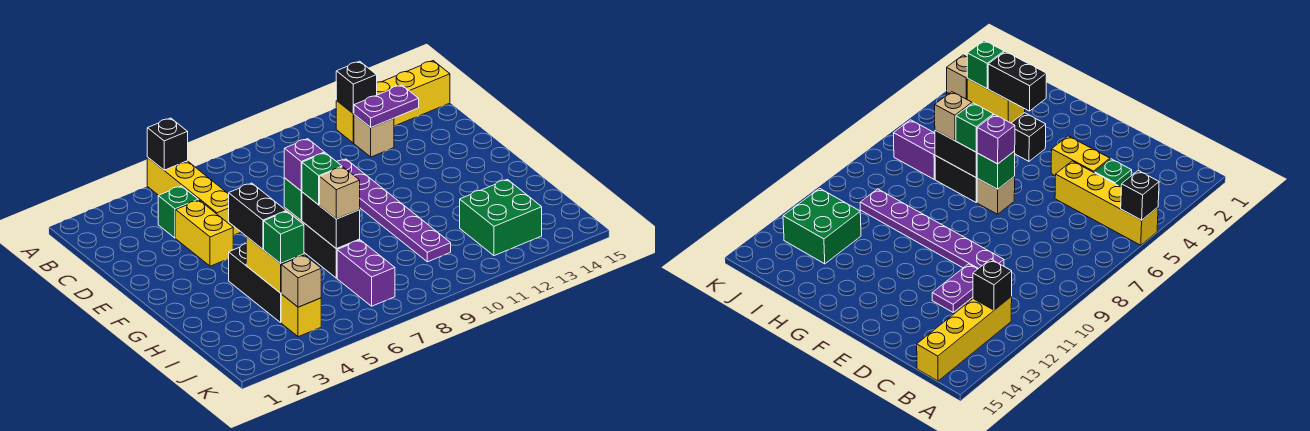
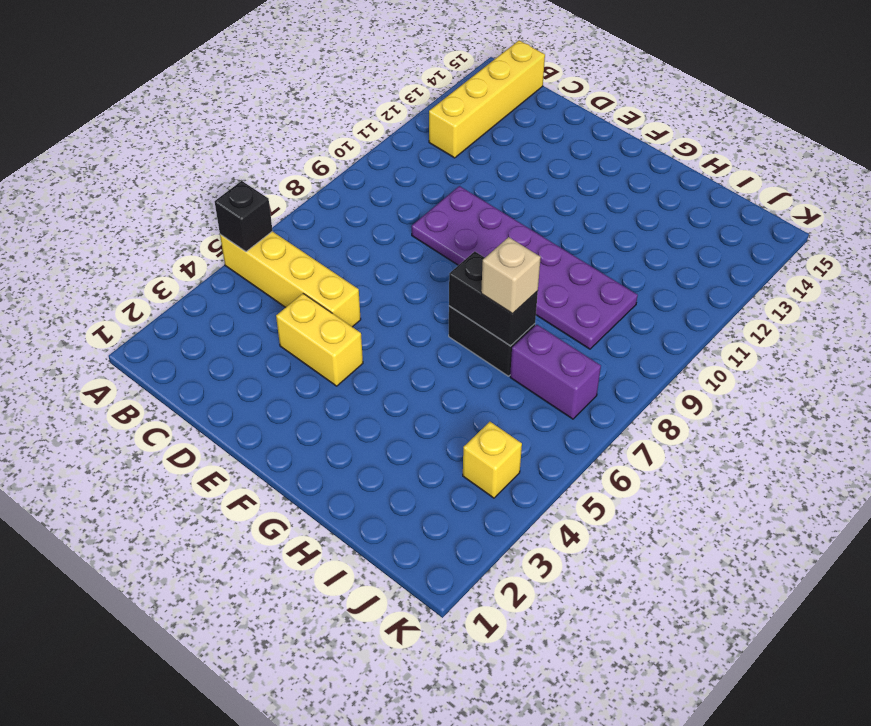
purple plate D9:I10 level 1 -> purple plate D10:I10 level 1
none -> green brick C4 level 1
none -> tan brick C12 level 1
none -> tan brick F7 level 1

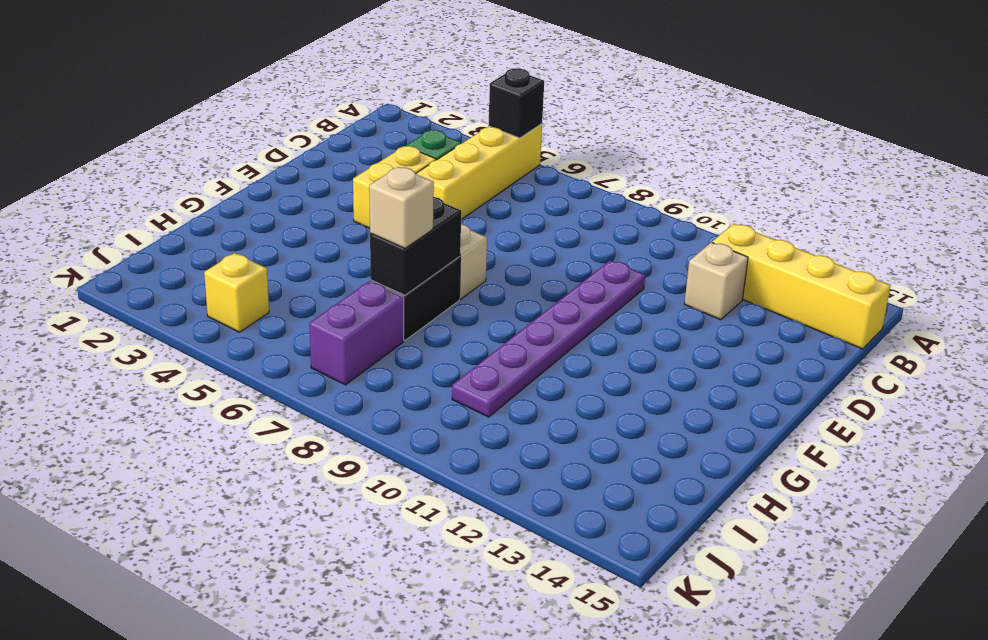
none -> black brick G4:I4 level 1
none -> green brick I12:J13 level 1
none -> black brick B12 level 2

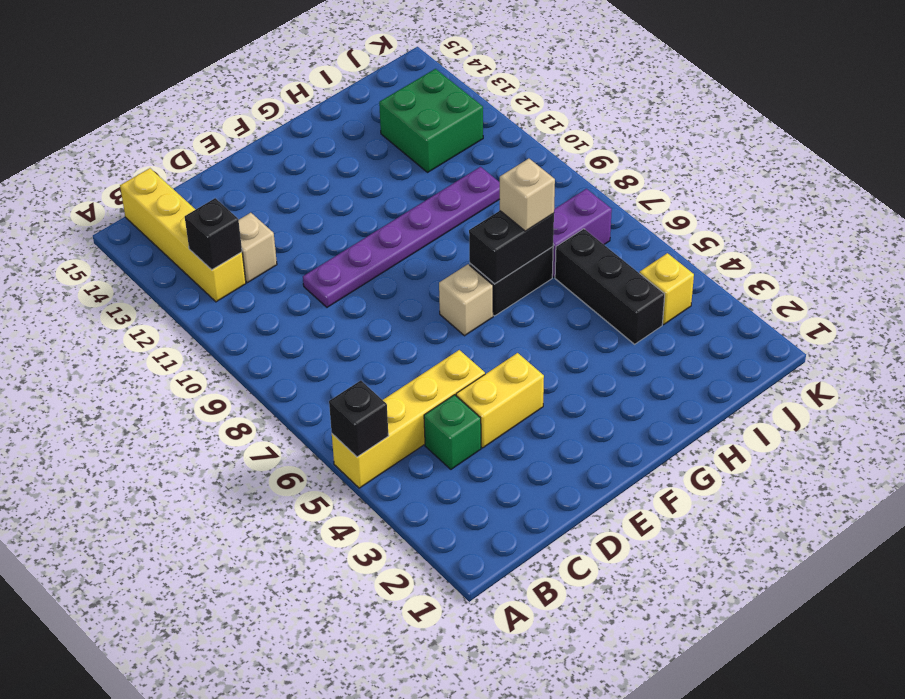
black brick I4:I6 level 1 -> black brick G4:I4 level 1
none -> purple plate C12:C13 level 2
none -> green brick F7 level 2
none -> yellow brick H4:I4 level 2

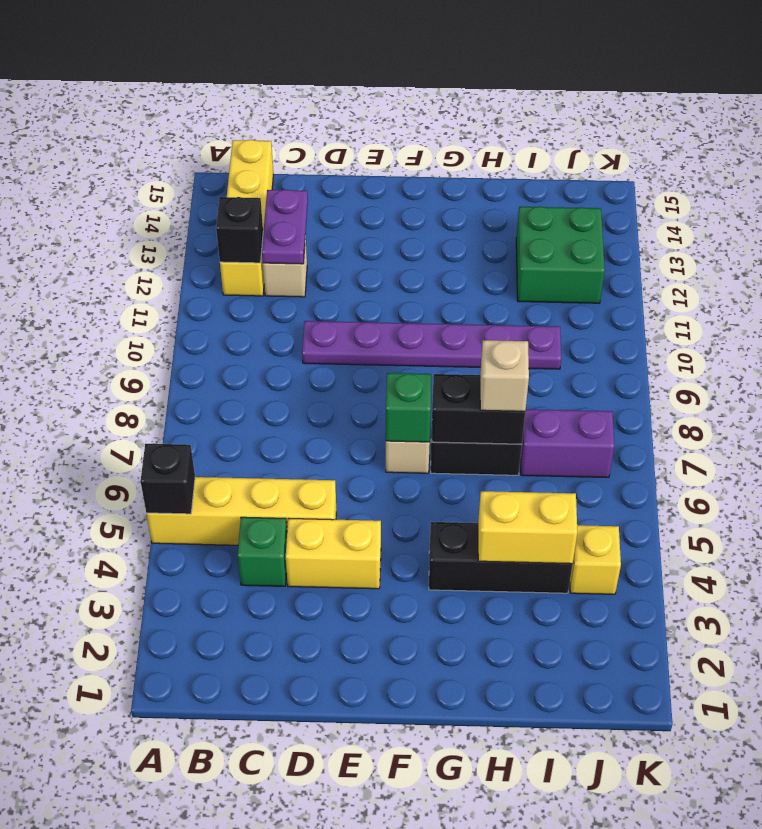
none -> tan brick J4 level 2
none -> purple brick F7 level 3
none -> black brick G4:H4 level 3

